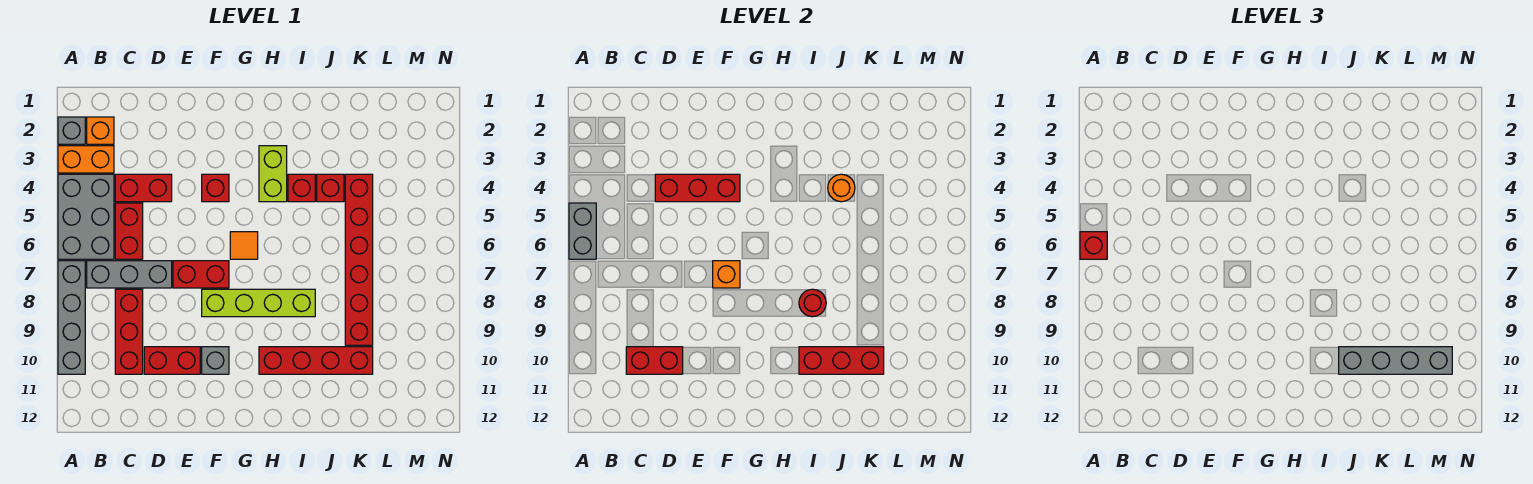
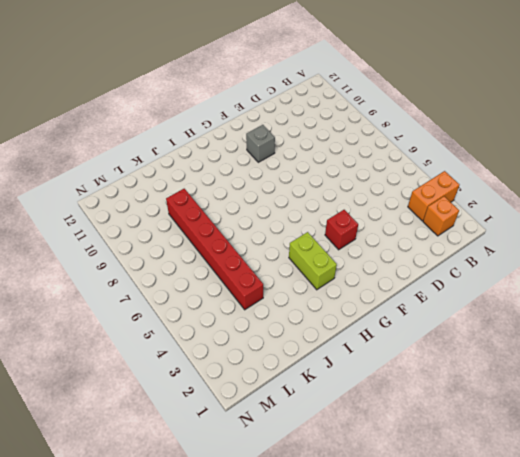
none -> grey brick A2 level 1
none -> grey brick A4:B6 level 1
none -> grey brick A7:A10 level 1

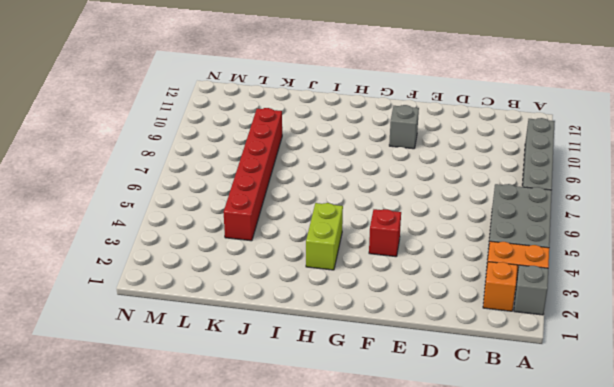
none -> grey brick B7:D7 level 1
none -> red brick C4:D4 level 1
none -> red brick C5:C6 level 1

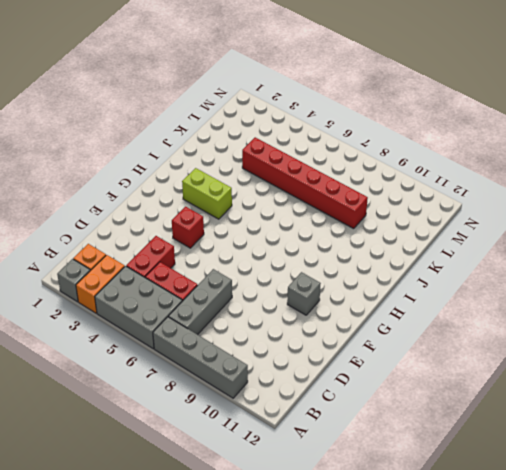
none -> red brick C8:C10 level 1
none -> red brick D10:E10 level 1
none -> red brick E7:F7 level 1

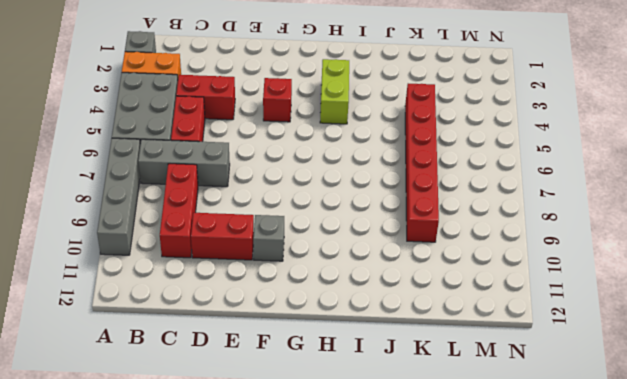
none -> orange brick B2 level 1
none -> red brick E7:F7 level 1
none -> lime brick F8:I8 level 1

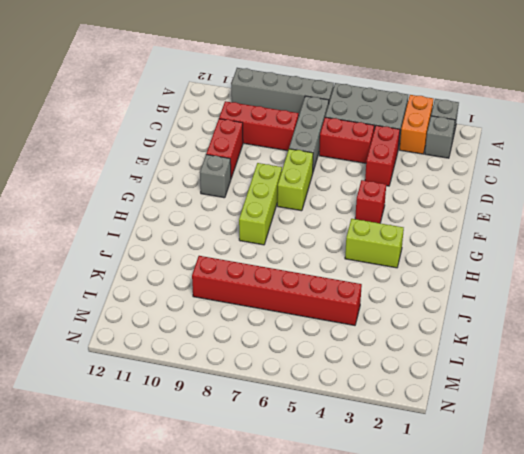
grey brick B2 level 1 -> orange brick B2 level 1
lime brick E7:F7 level 1 -> red brick E7:F7 level 1
lime brick F8:H8 level 1 -> lime brick F8:I8 level 1
none -> orange tile G6 level 1
none -> red brick H10:K10 level 1
none -> red brick I4 level 1

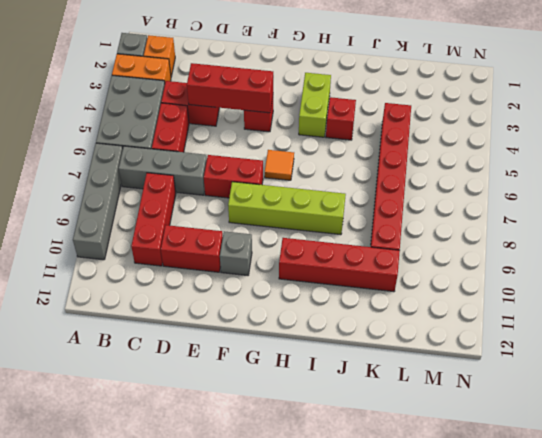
none -> red brick J4 level 1
none -> grey brick A5:A6 level 2
none -> red brick C10:D10 level 2

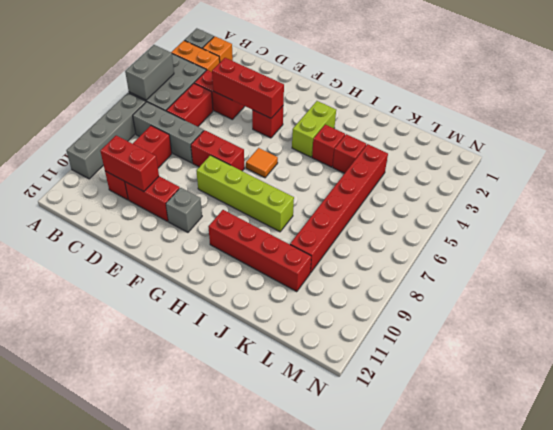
none -> orange brick F7 level 2
none -> red round brick I8 level 2
none -> red brick I10:K10 level 2

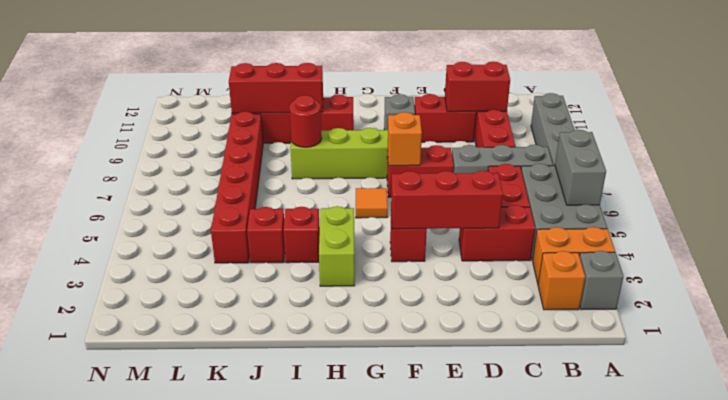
none -> orange round brick J4 level 2
none -> red brick A6 level 3
none -> grey brick J10:M10 level 3

